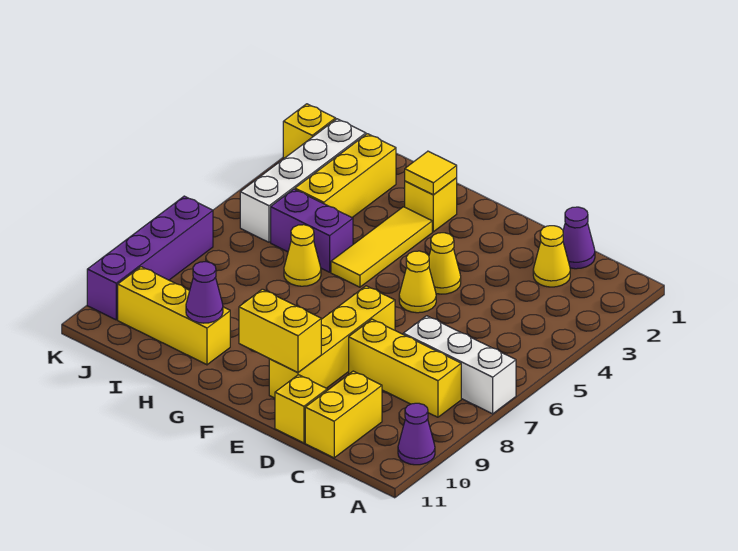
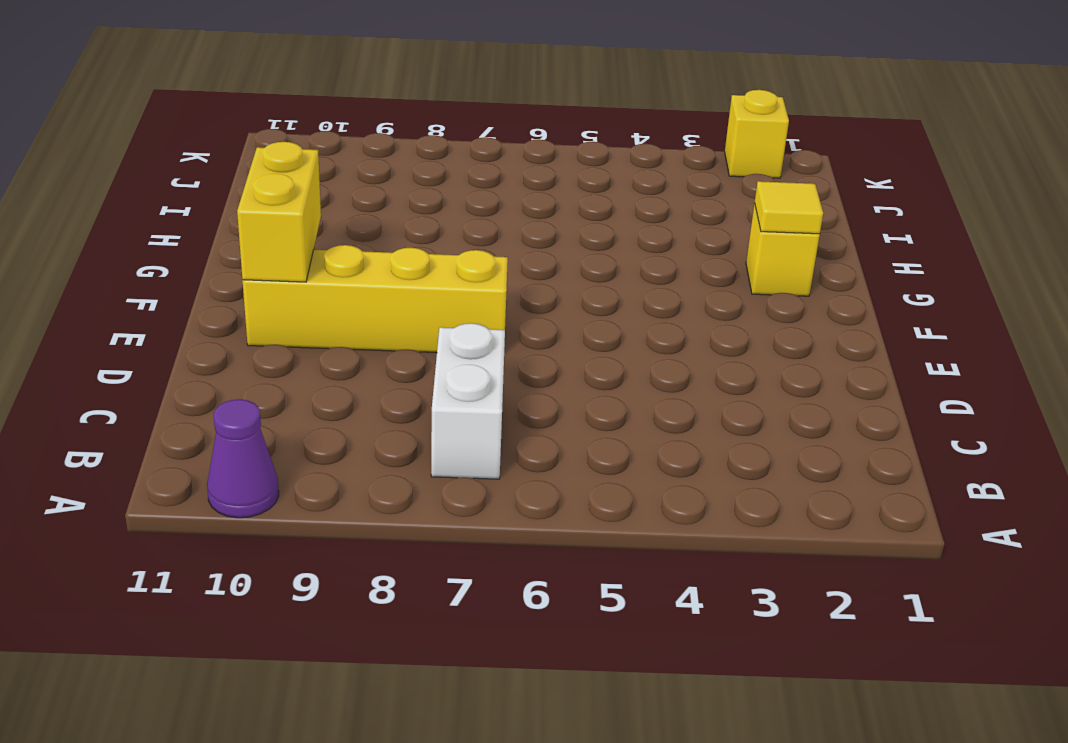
white brick B7:C7 level 1 -> white brick A7:C7 level 1
none -> yellow brick B8:D8 level 1
none -> purple cone C1 level 1
none -> yellow cone C2 level 1

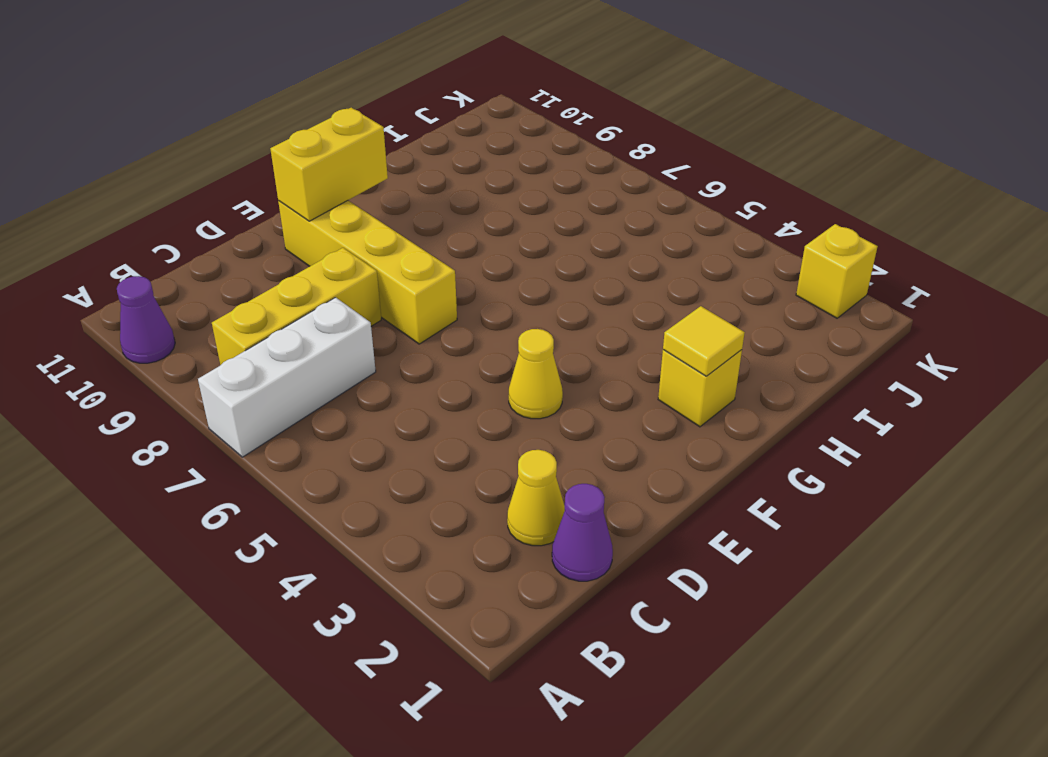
none -> yellow brick C10:C11 level 1
none -> yellow brick D11 level 1
none -> yellow cone E5 level 1

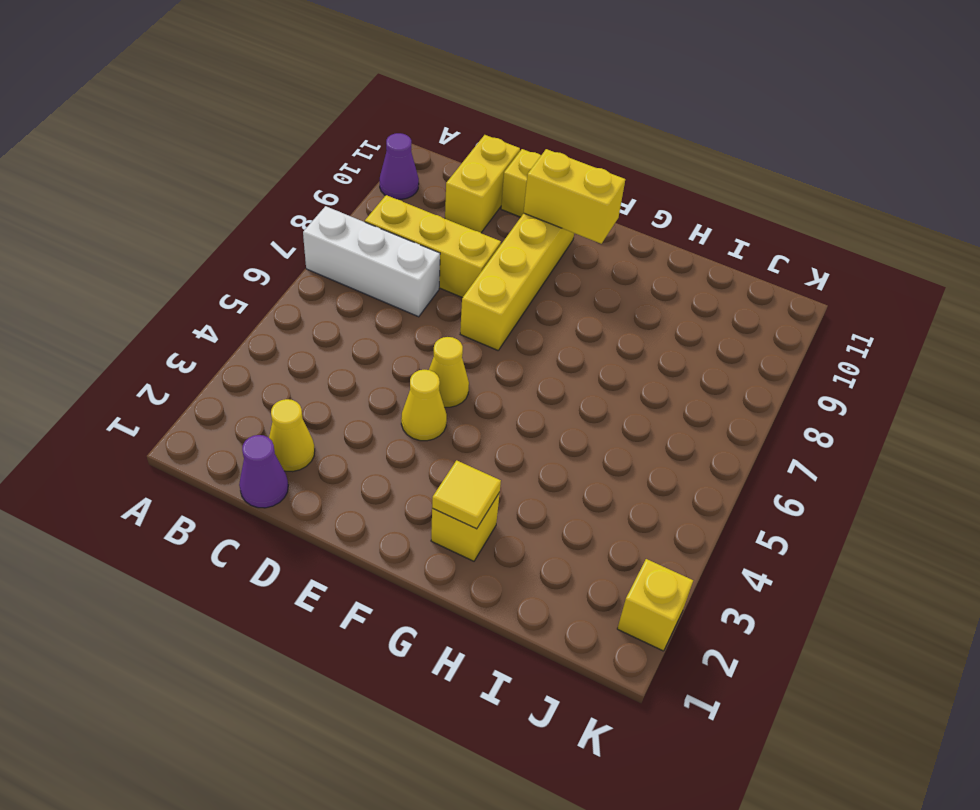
none -> yellow tile G3:G5 level 1
none -> purple brick H5:I5 level 1
none -> yellow cone H6 level 1

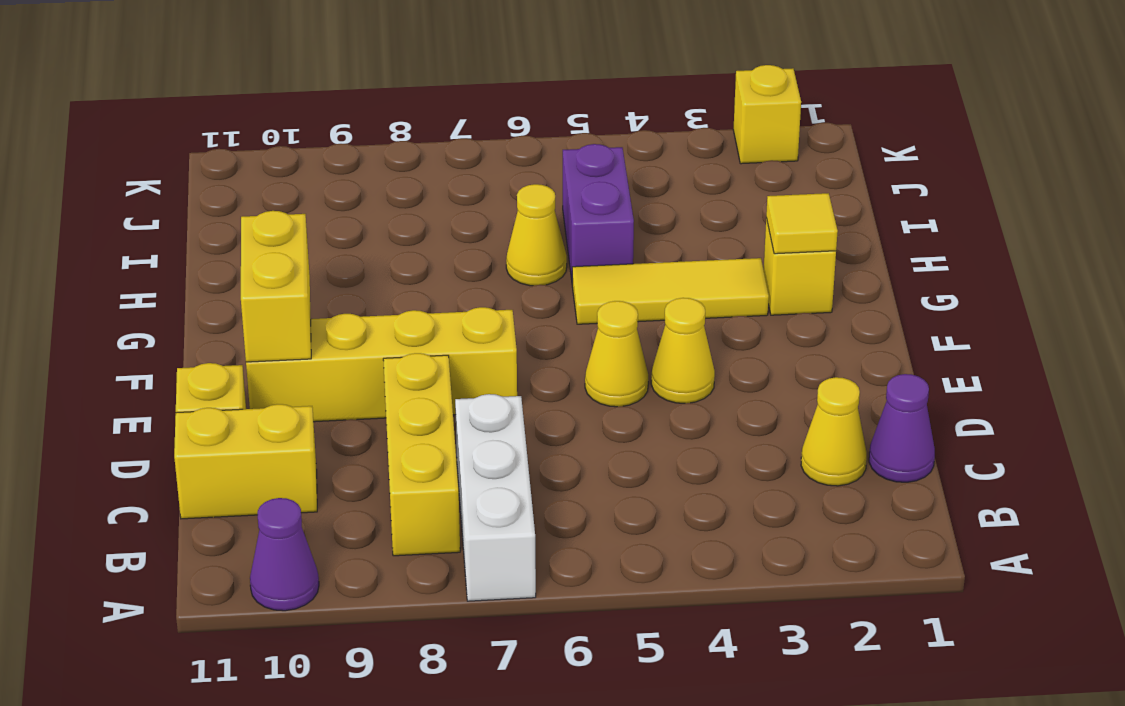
none -> yellow brick H10:J10 level 1
none -> yellow brick I2:I4 level 1
none -> white brick J2:J5 level 1

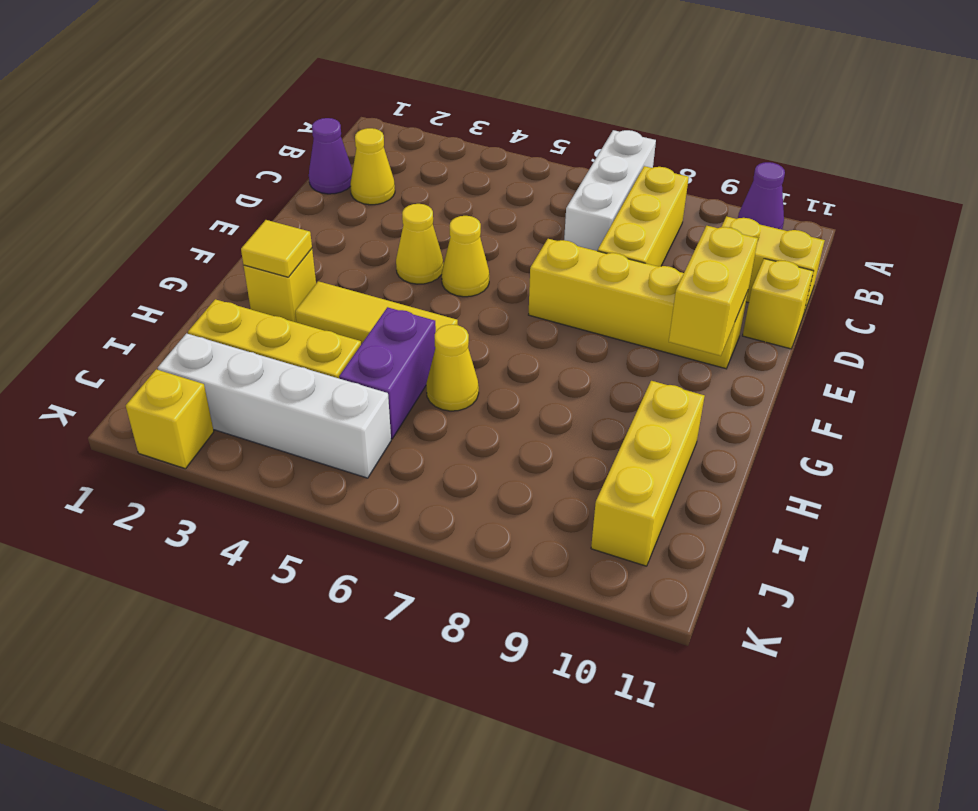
none -> purple brick K7:K10 level 1
none -> purple cone H10 level 2

